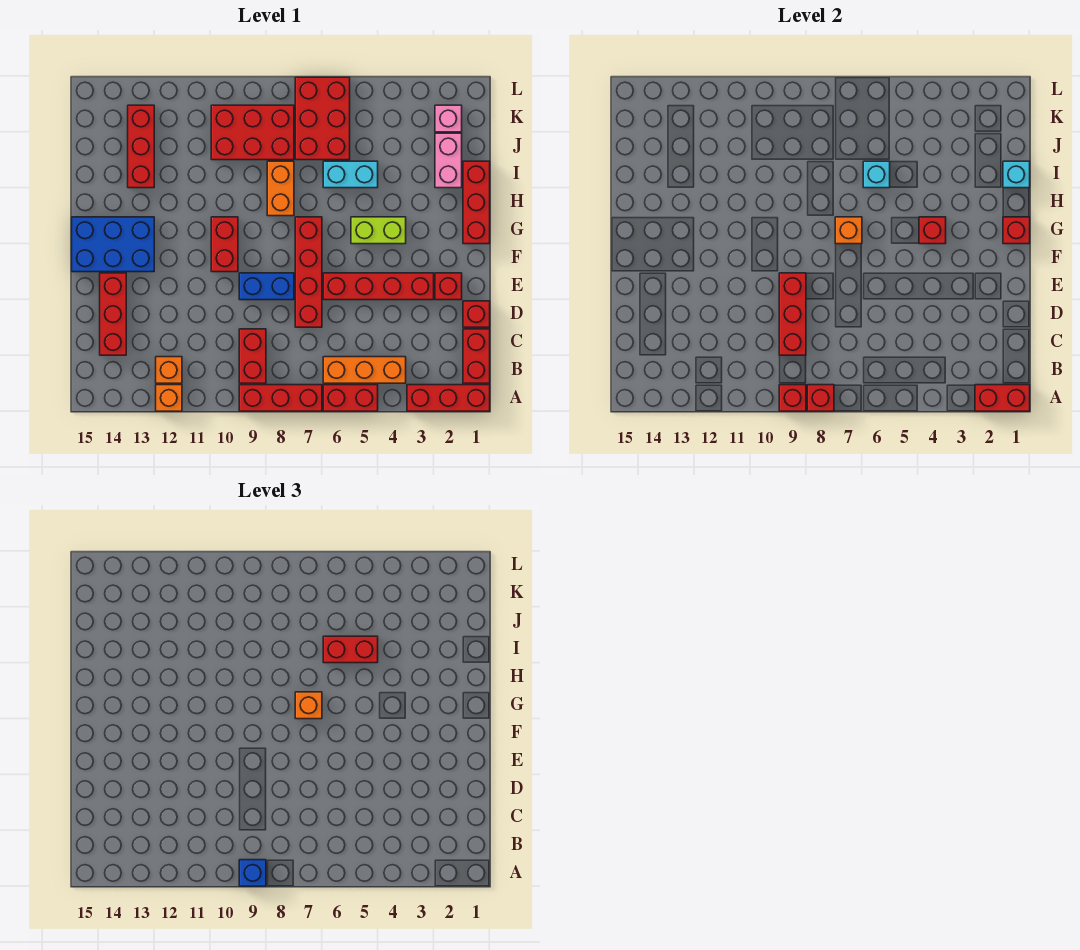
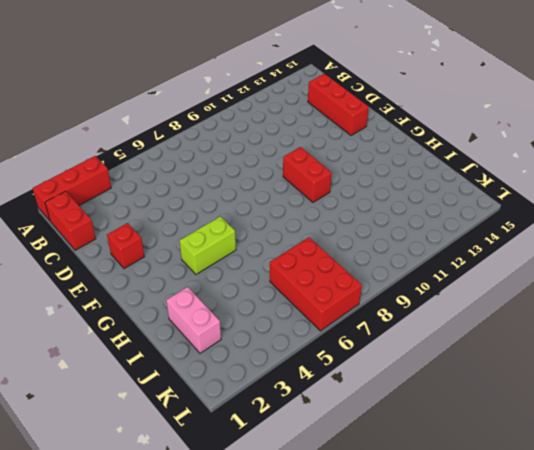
none -> red brick A5:A6 level 1
none -> red brick A7:A9 level 1
none -> orange brick A12 level 1
none -> orange brick B4:B6 level 1

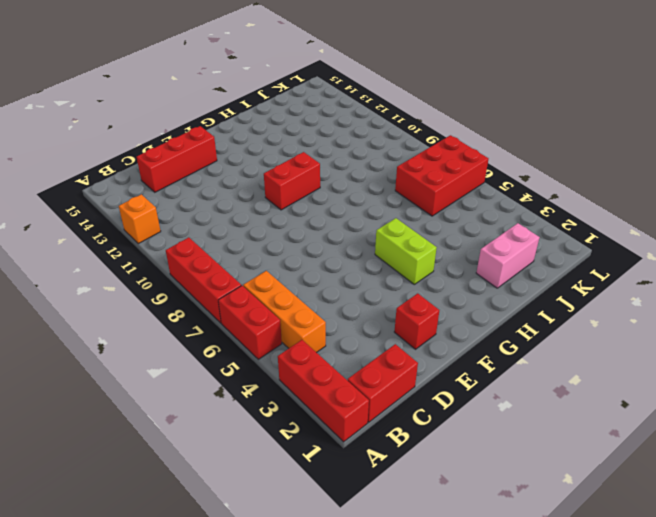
none -> red brick B9:C9 level 1
none -> orange brick B12 level 1
none -> red brick D1 level 1
none -> red brick D7:G7 level 1

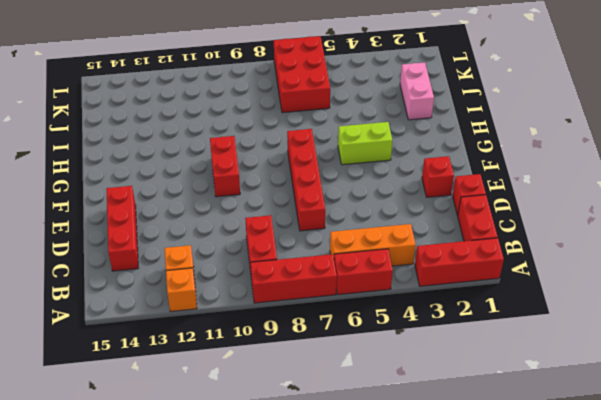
none -> red brick E3:E6 level 1
none -> blue brick E8:E9 level 1
none -> blue brick F13:G15 level 1
none -> red brick G1:I1 level 1

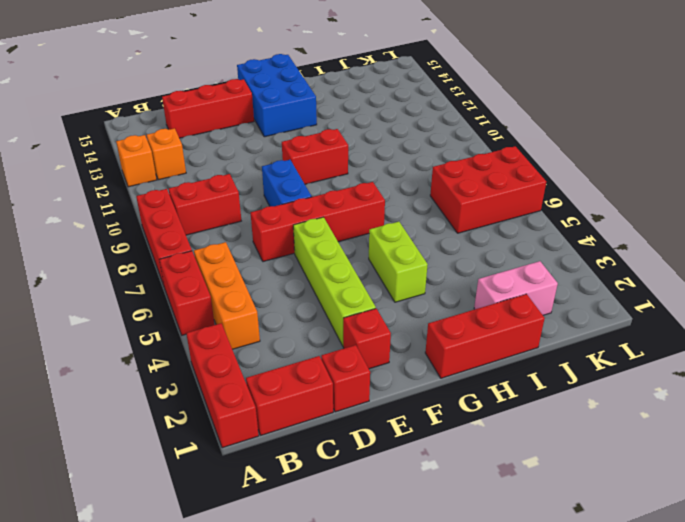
lime brick E3:E6 level 1 -> red brick E3:E6 level 1
none -> orange brick H8:I8 level 1
none -> cyan brick I5:I6 level 1
none -> red brick I13:K13 level 1
none -> red brick J8:K10 level 1

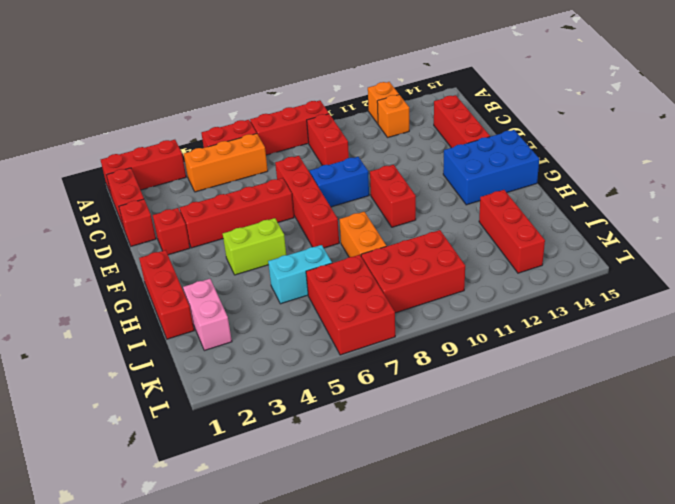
none -> pink brick K2 level 1
none -> red brick A1:A2 level 2
none -> red brick A8 level 2
none -> red brick A9 level 2

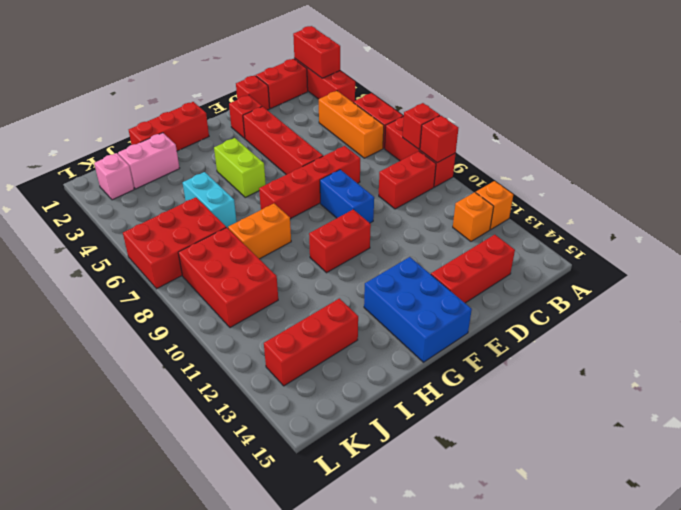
none -> red brick C9:E9 level 2
none -> red brick G1 level 2
none -> red brick G4 level 2
none -> orange brick G7 level 2

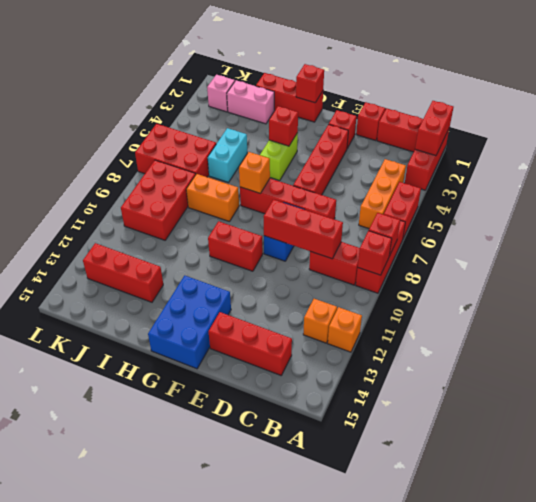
none -> cyan brick I1 level 2
none -> cyan brick I6 level 2
none -> blue brick A9 level 3
none -> orange brick G7 level 3

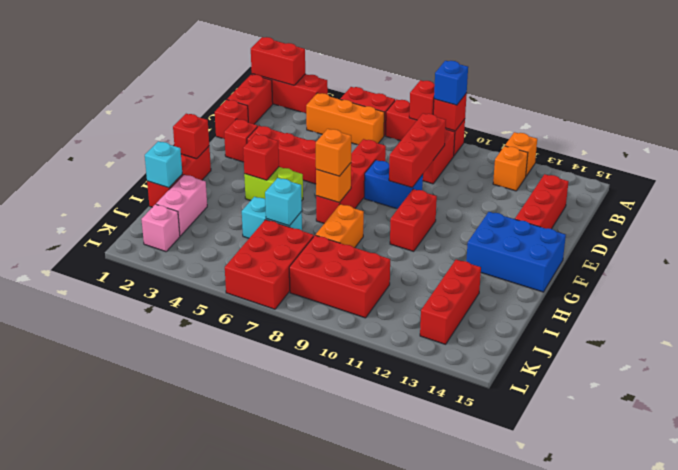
none -> red brick I5:I6 level 3

